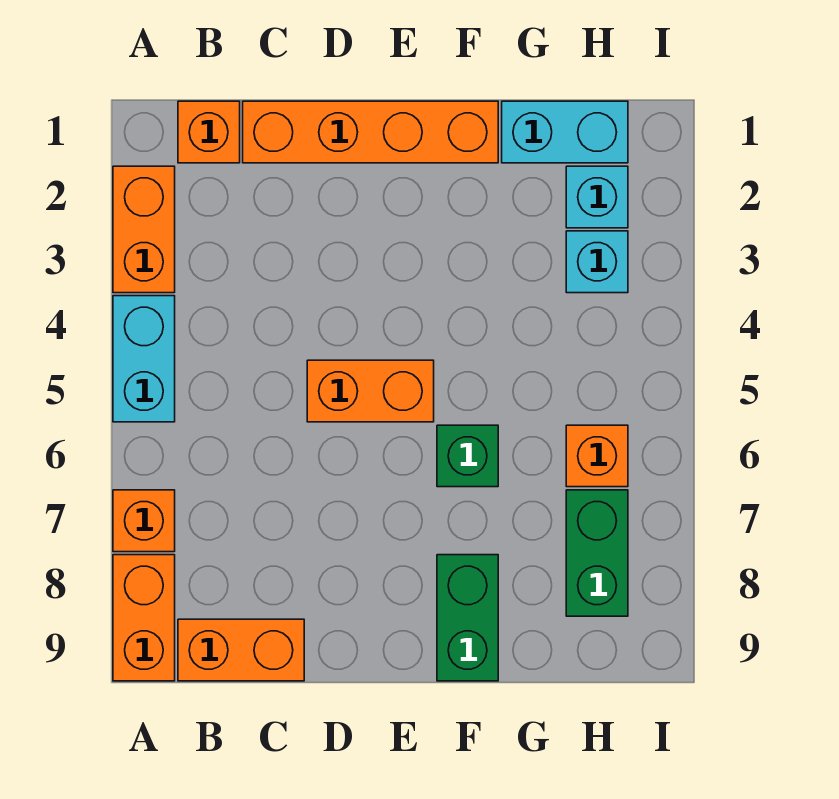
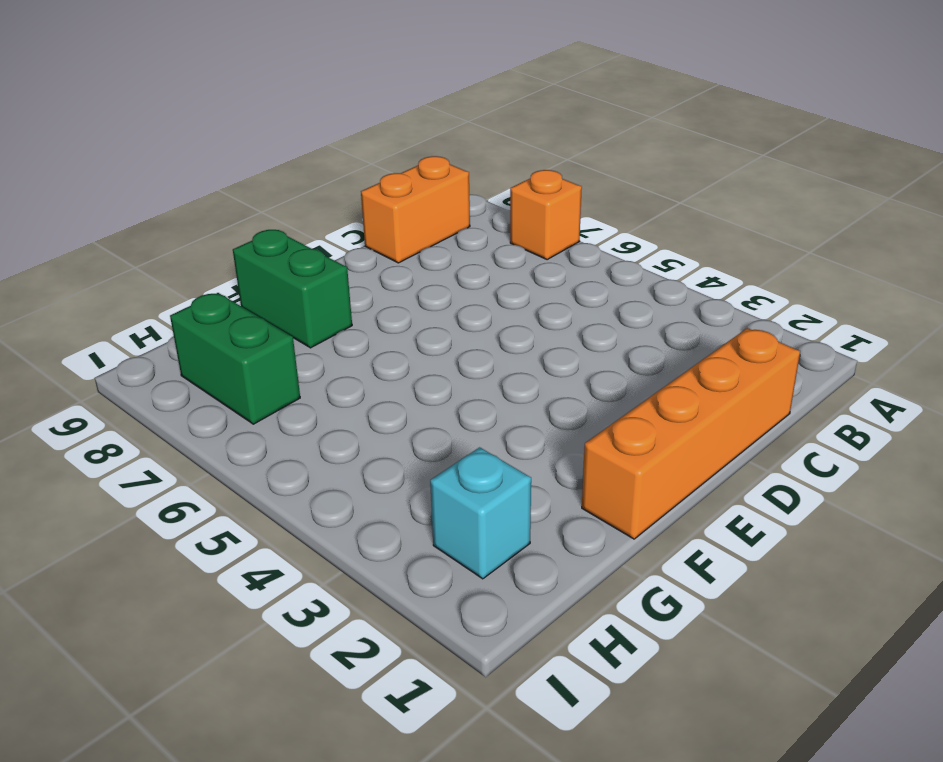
none -> orange brick A2:A3 level 1
none -> cyan brick A4:A5 level 1
none -> orange brick A8:A9 level 1

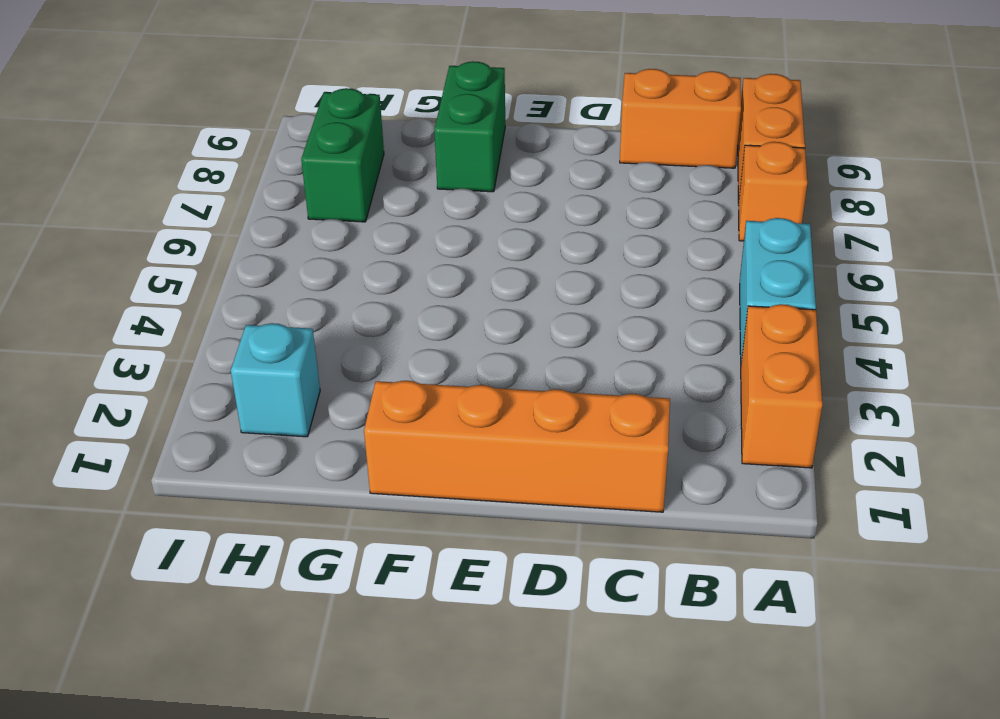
none -> orange brick B1 level 1
none -> orange brick D5:E5 level 1
none -> green brick F6 level 1

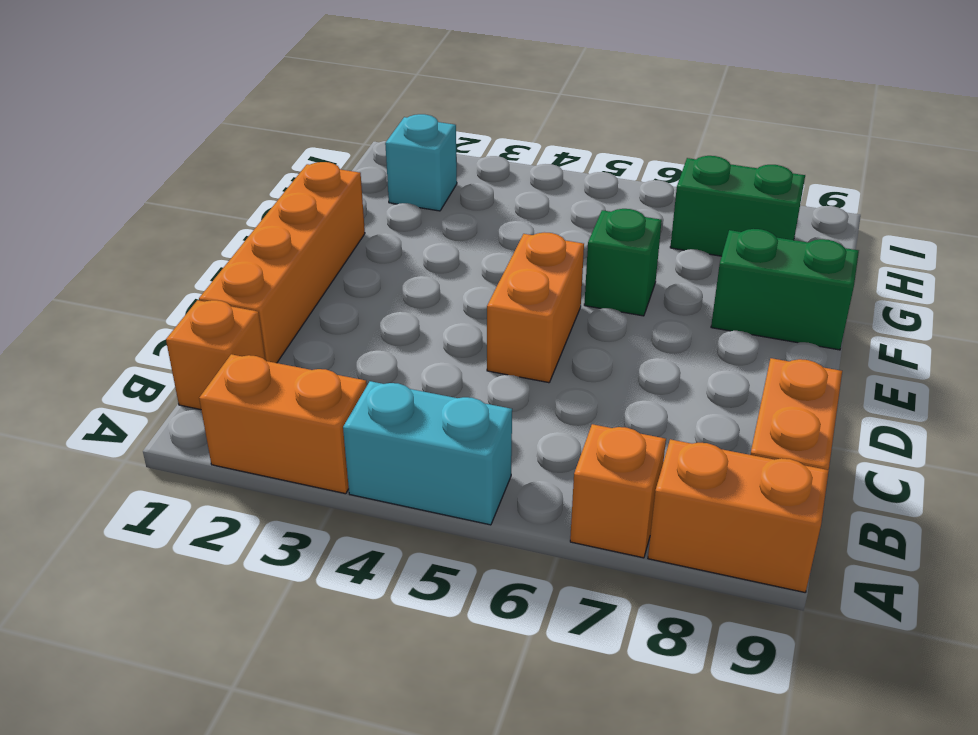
none -> cyan brick G1:H1 level 1
none -> cyan brick H3 level 1
none -> orange brick H6 level 1

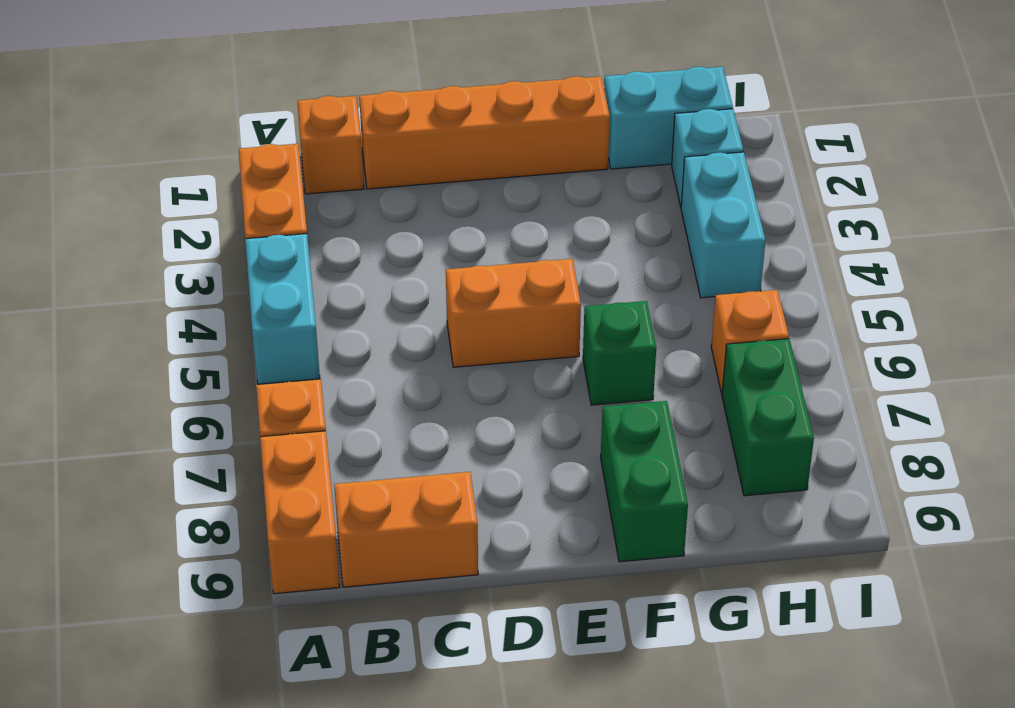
cyan brick H3:H4 level 1 -> cyan brick H3 level 1

